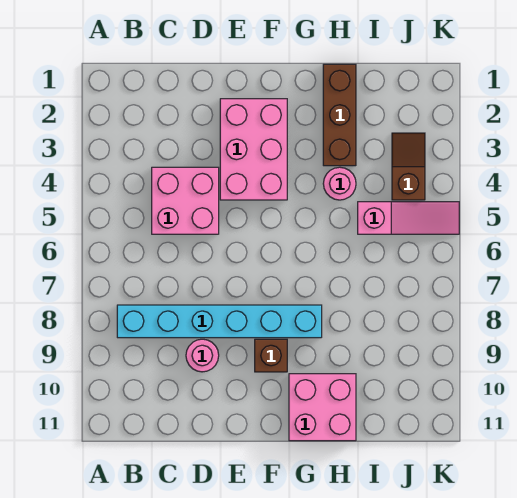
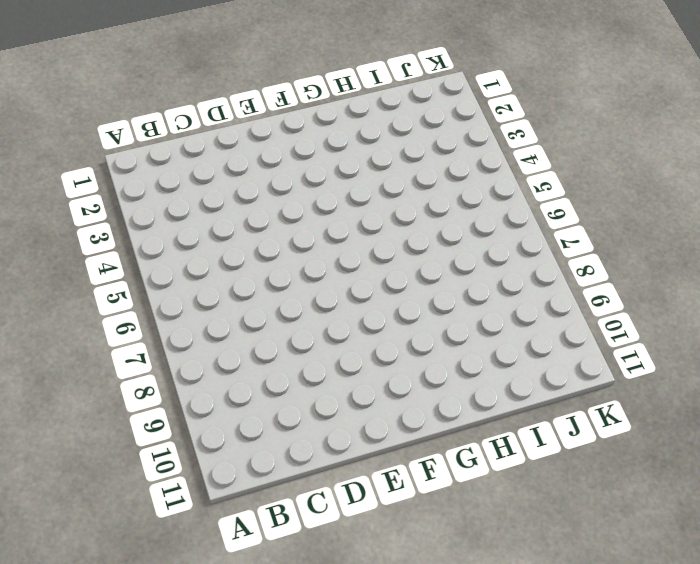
none -> cyan brick B8:G8 level 1
none -> pink brick C4:D5 level 1

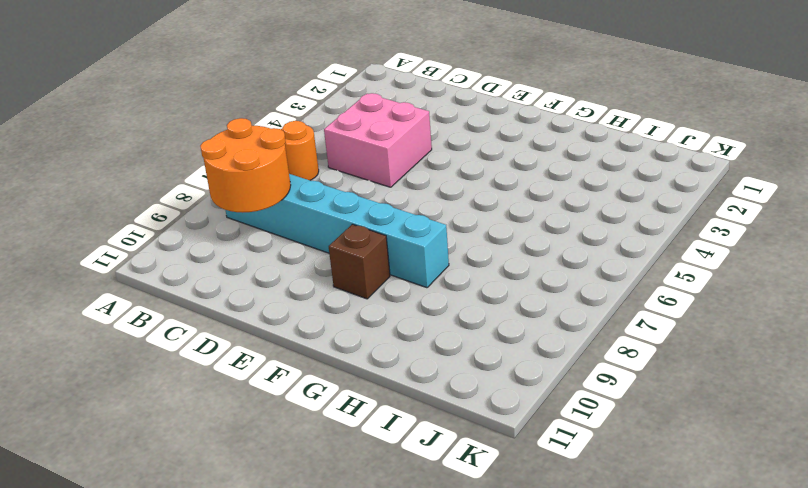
orange round brick B6 level 1 -> none
orange round brick B8:C9 level 2 -> none
none -> pink round brick D9 level 1
none -> pink brick E2:F4 level 1

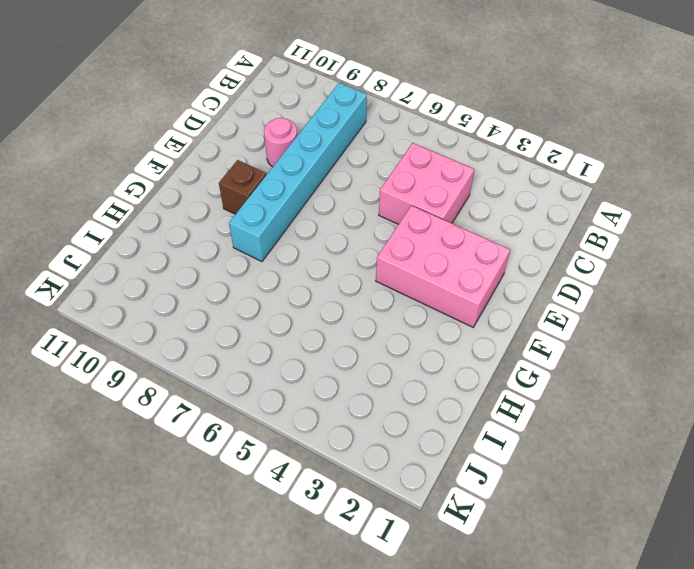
none -> pink brick G10:H11 level 1
none -> brown brick H1:H3 level 1

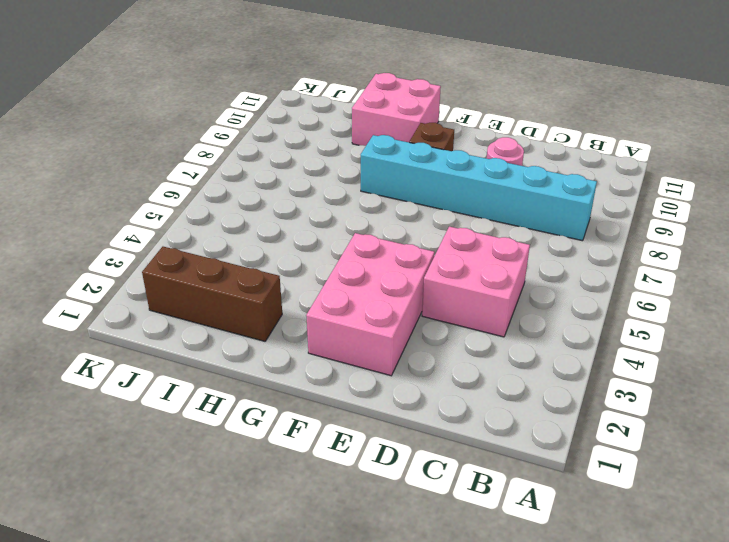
brown brick H2:J2 level 1 -> brown brick H1:H3 level 1
none -> pink round brick H4 level 1
none -> pink slope I5:K5 level 1 top I

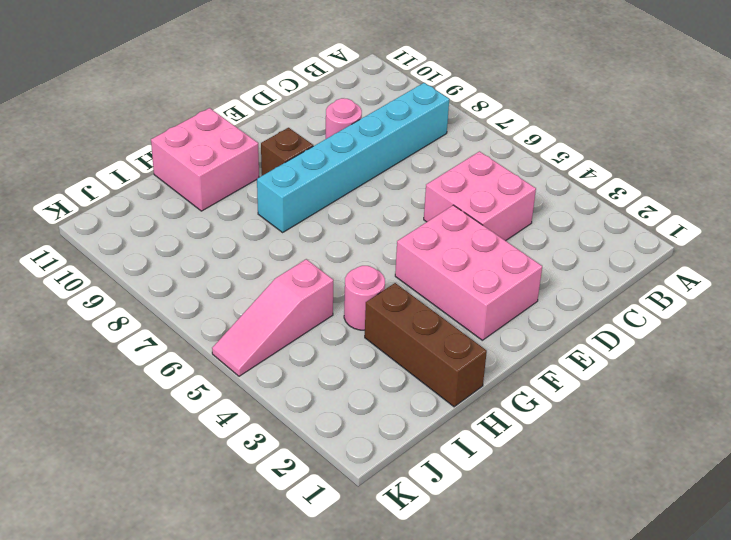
none -> brown slope J3:J4 level 1 top 4

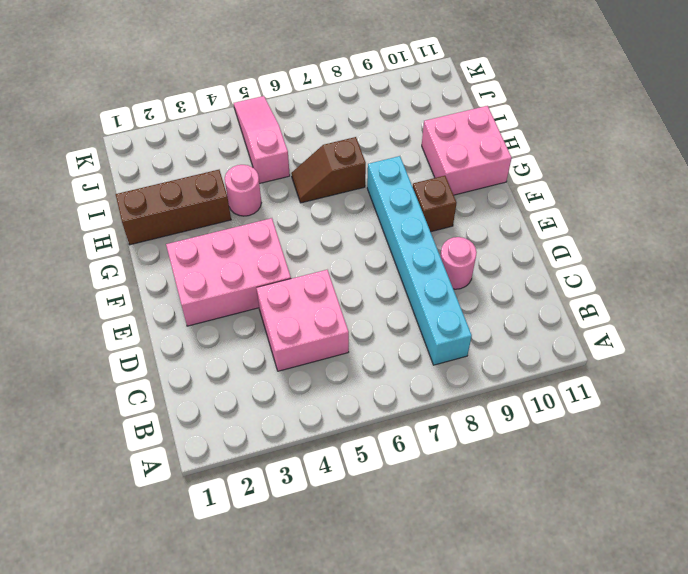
brown slope H6:H7 level 1 top 7 -> brown slope J3:J4 level 1 top 4

